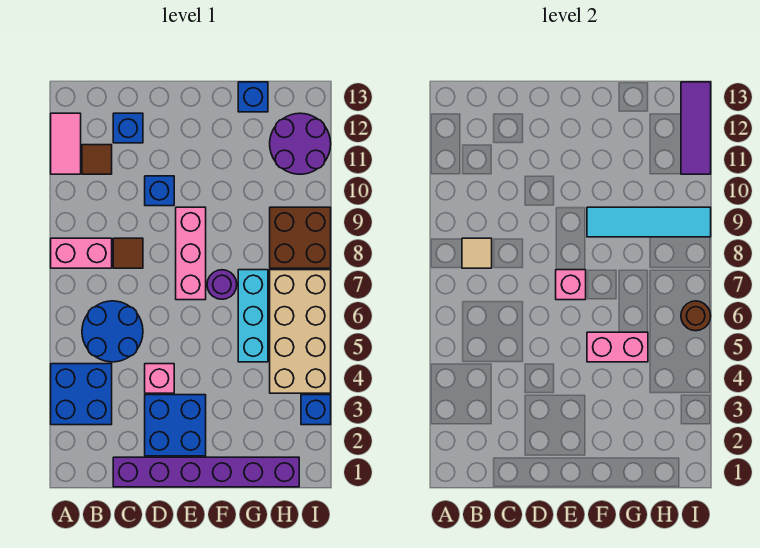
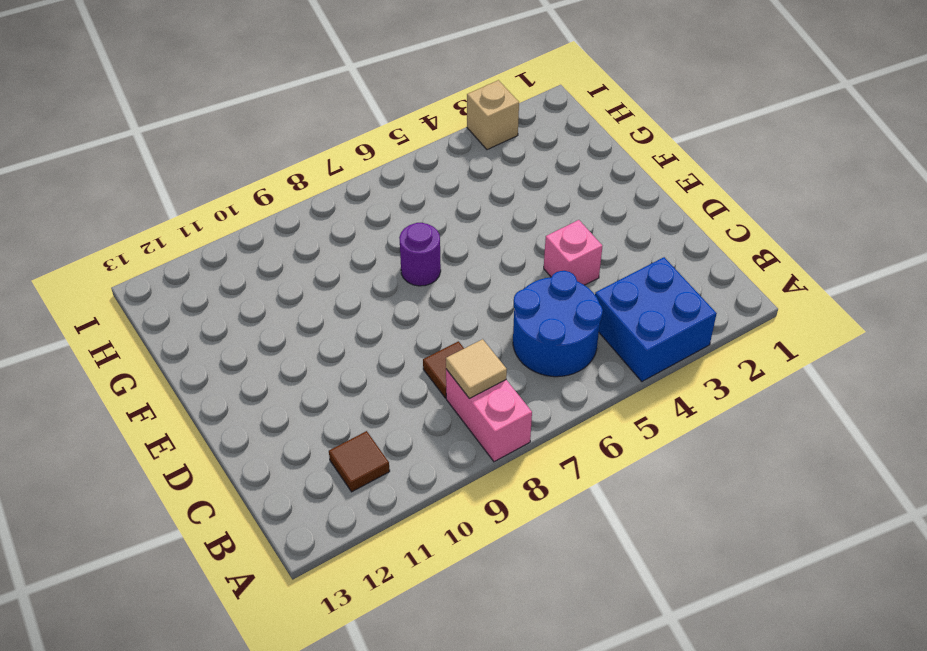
tan brick I3 level 1 -> blue brick I3 level 1
none -> pink tile A11:A12 level 1
none -> purple brick C1:H1 level 1
none -> blue brick C12 level 1

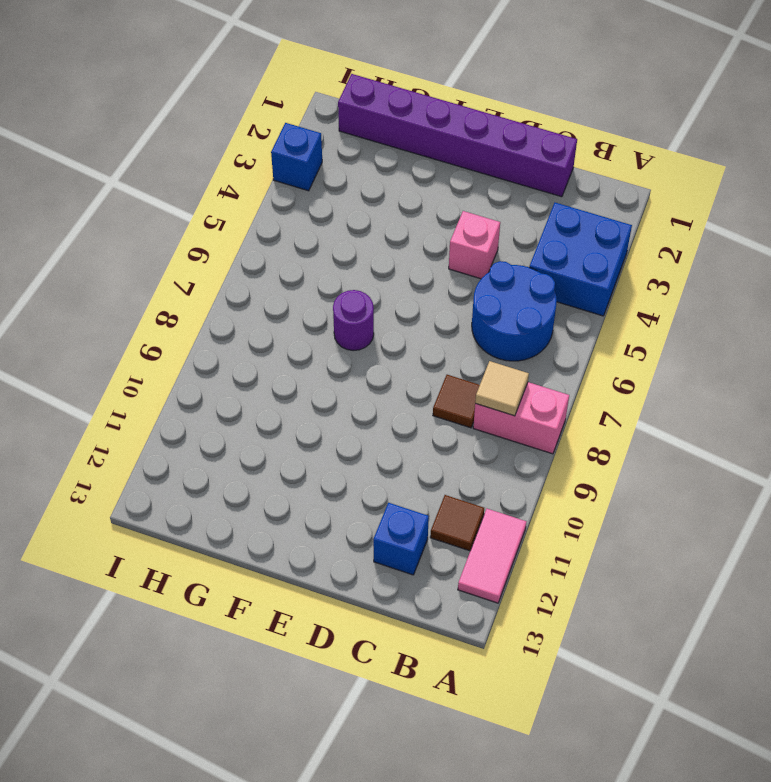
none -> blue brick D2:E3 level 1
none -> blue brick D10 level 1
none -> pink brick E7:E9 level 1

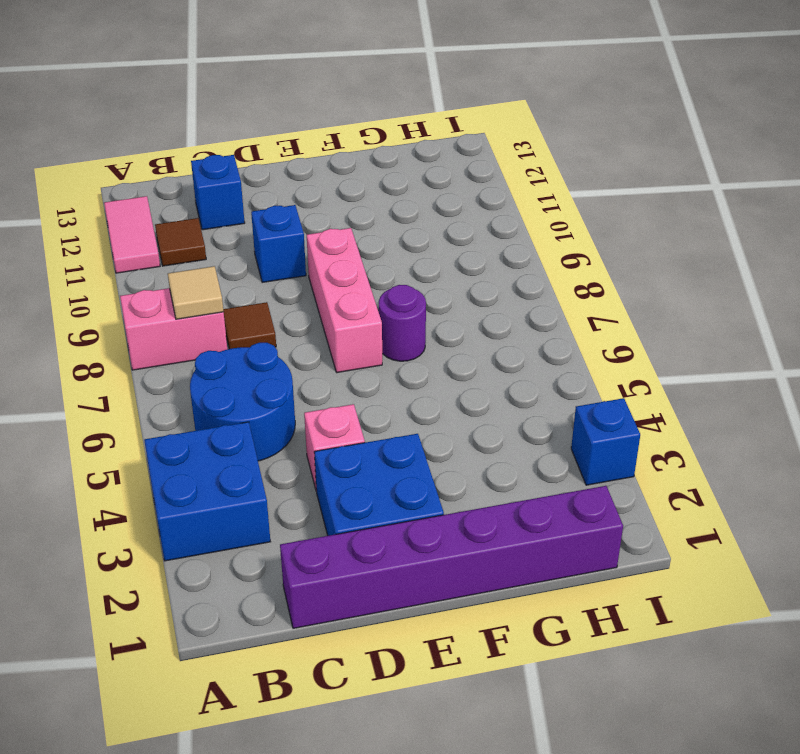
none -> cyan brick G5:G7 level 1
none -> blue brick G13 level 1
none -> tan brick H4:I7 level 1

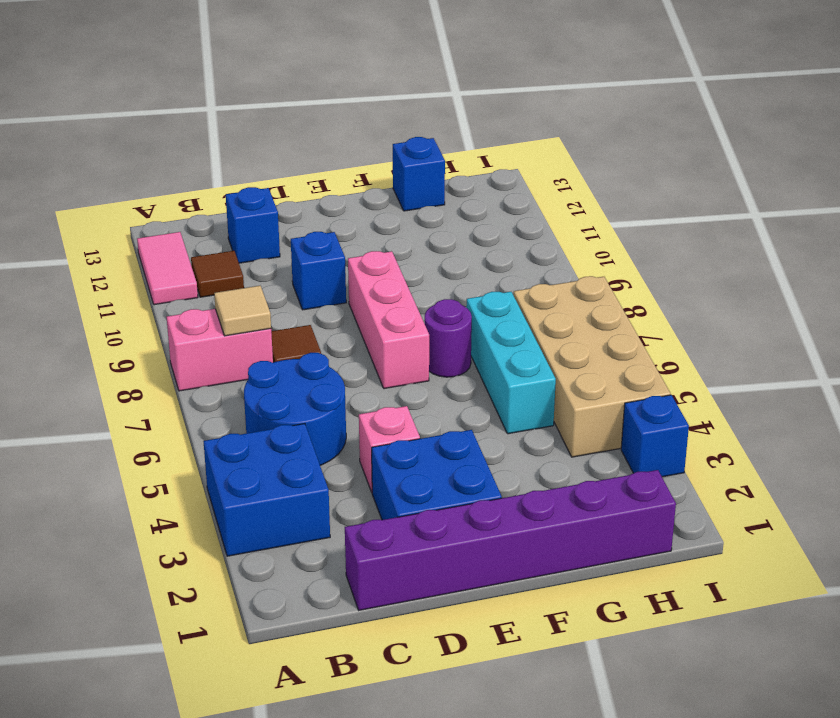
none -> brown brick H8:I9 level 1
none -> purple round brick H11:I12 level 1
none -> pink brick E7 level 2

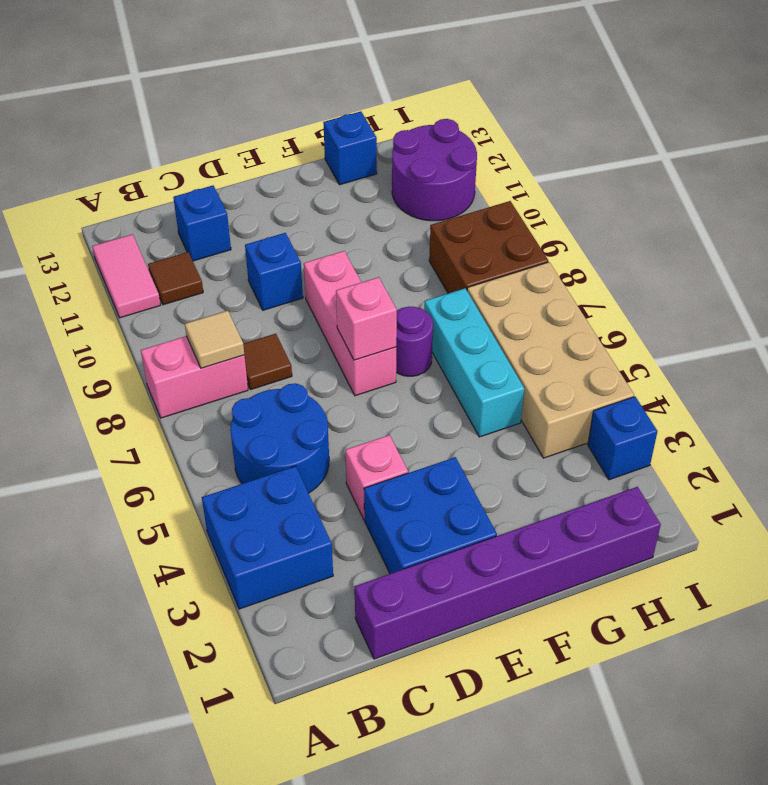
none -> pink brick F5:G5 level 2
none -> cyan tile F9:I9 level 2
none -> brown round brick I6 level 2

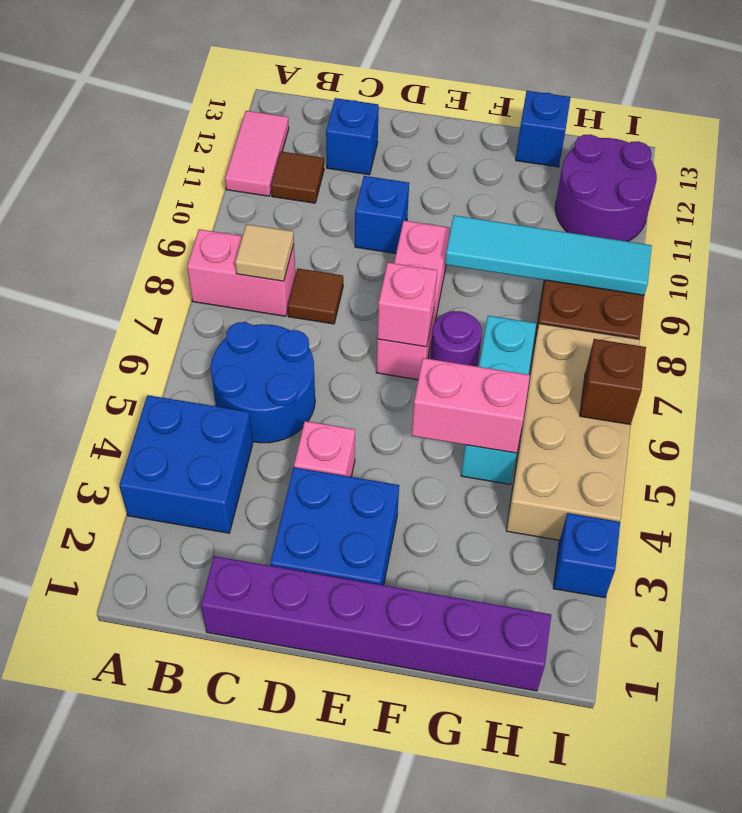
brown brick I6 level 2 -> brown round brick I6 level 2
none -> purple tile I11:I13 level 2

